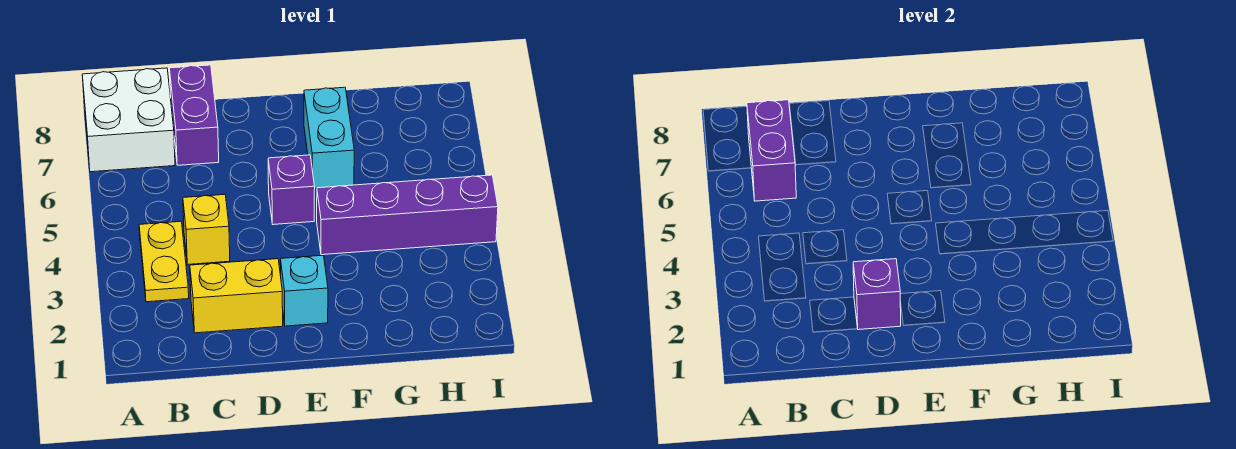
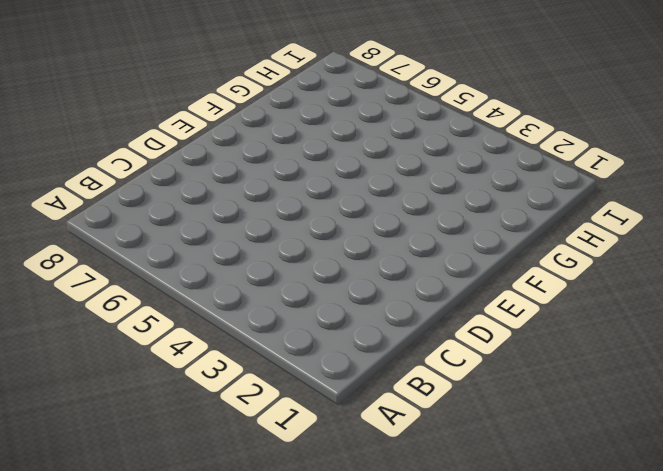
none -> white brick A7:B8 level 1
none -> yellow plate B3:B4 level 1

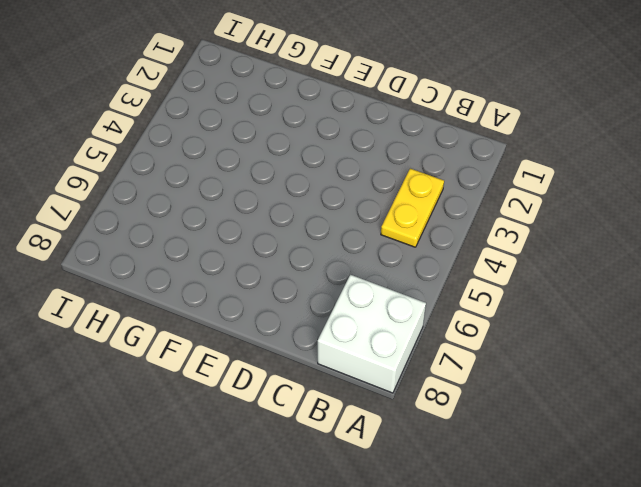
none -> yellow brick C2:D2 level 1
none -> yellow brick C4 level 1

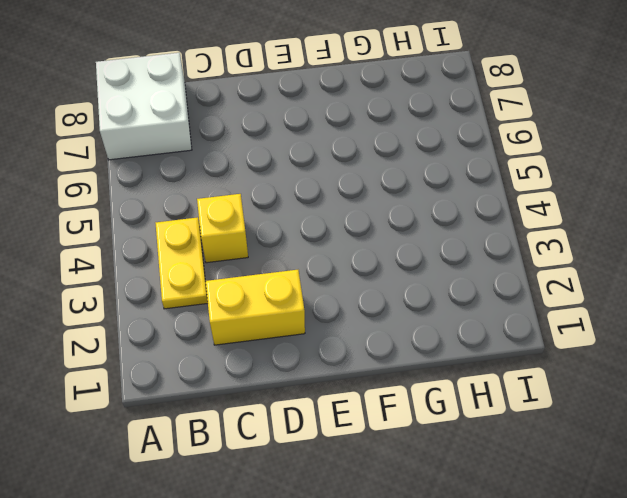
none -> purple brick C7:C8 level 1
none -> cyan brick E2 level 1

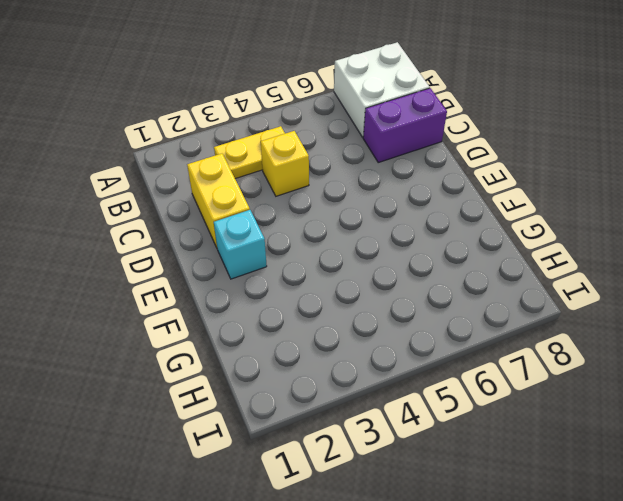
none -> purple brick E5 level 1
none -> purple brick F4:I4 level 1

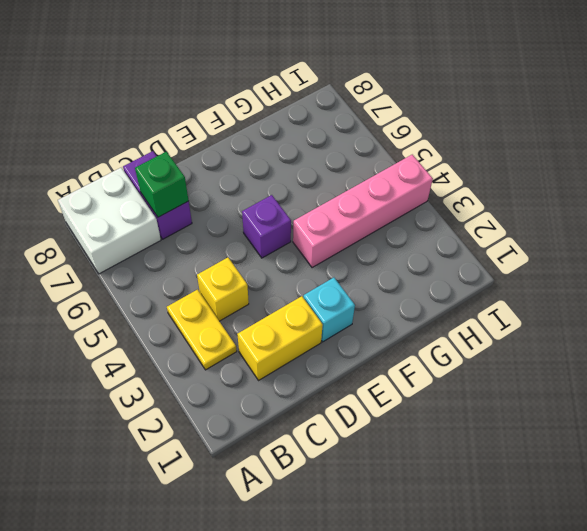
green brick C7 level 2 -> none
pink brick F4:I4 level 1 -> purple brick F4:I4 level 1
none -> cyan brick F6:F7 level 1
none -> purple brick B6:B7 level 2

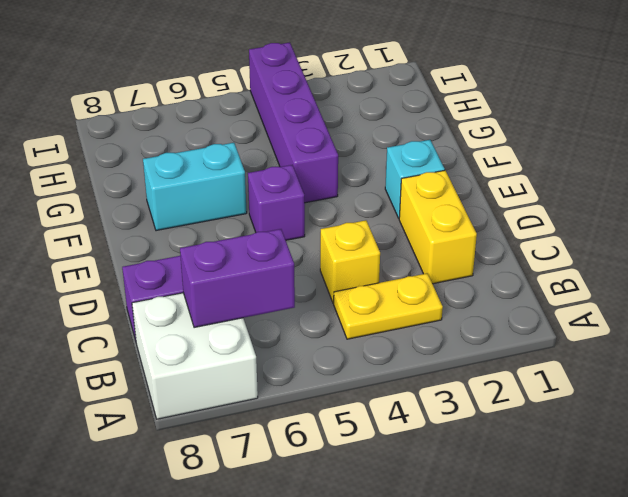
none -> purple brick D2 level 2

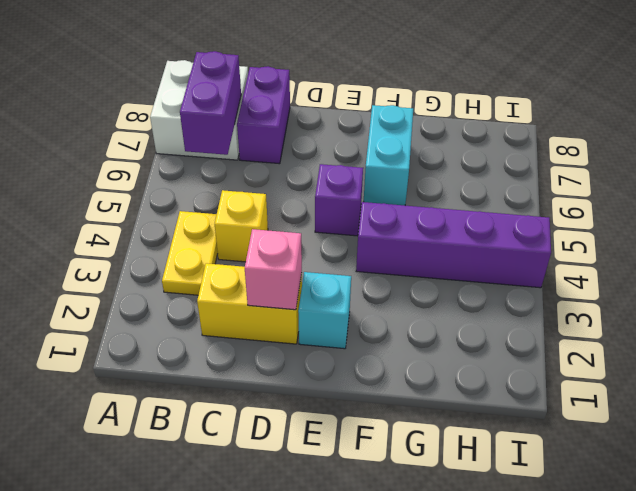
pink brick D2 level 2 -> purple brick D2 level 2

